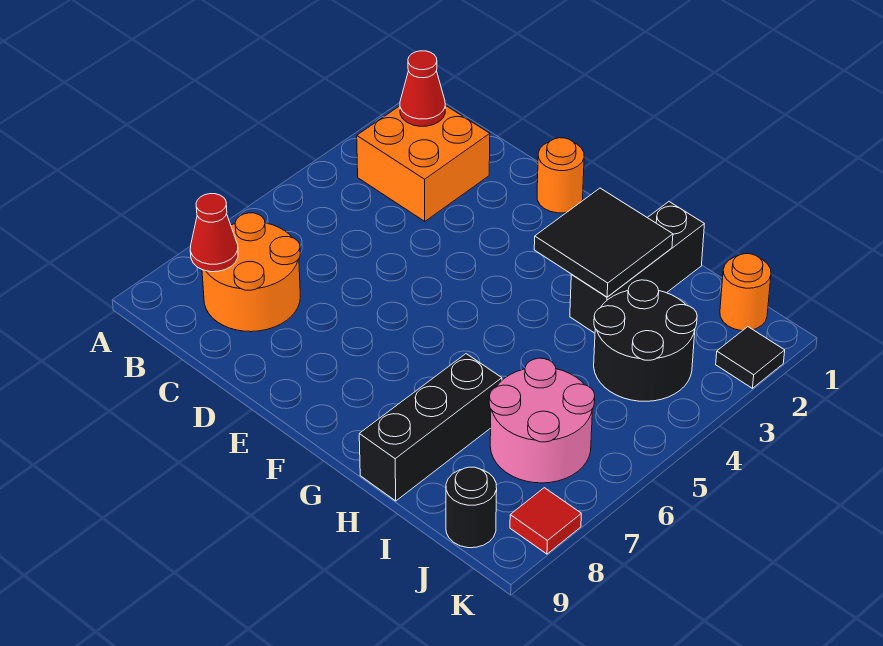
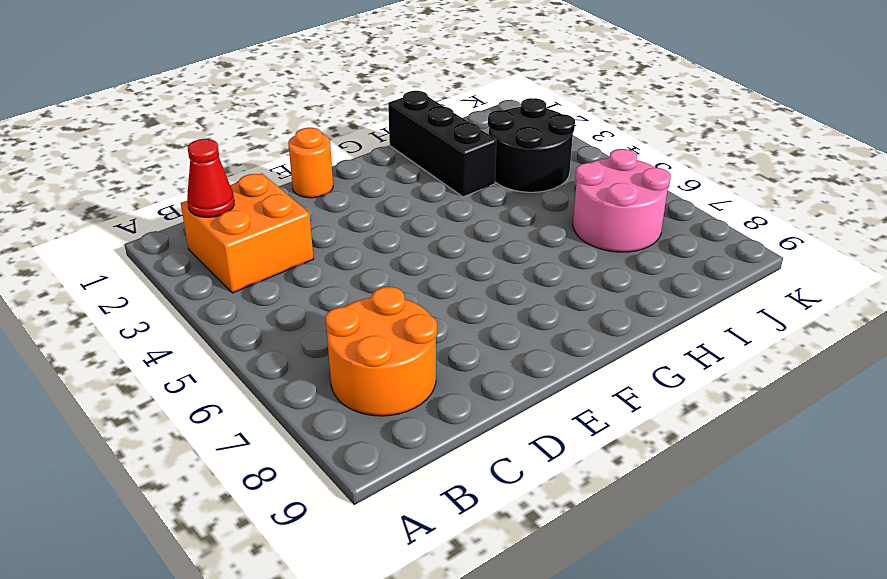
none -> black brick H7:H9 level 1
none -> orange round brick J1 level 1
none -> black round brick J9 level 1

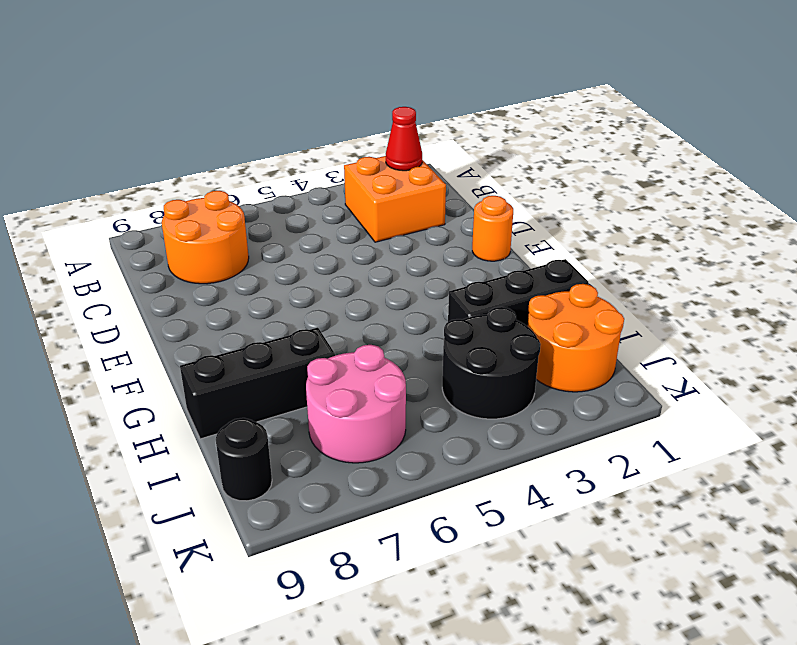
orange round brick I1:J2 level 1 -> orange round brick J1 level 1
none -> black tile K2 level 1
none -> red tile K8 level 1
none -> red cone B8 level 2

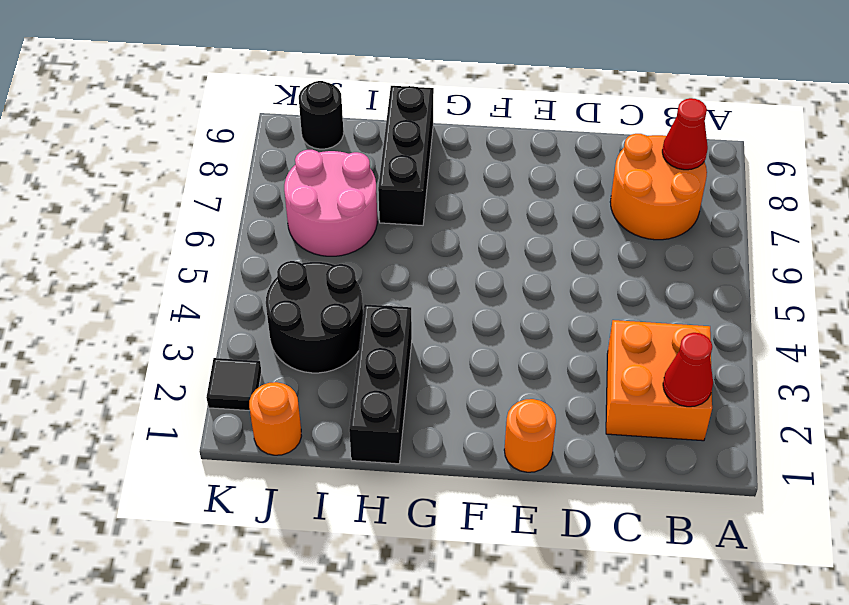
none -> red tile K8 level 1
none -> black tile G2:H3 level 2

